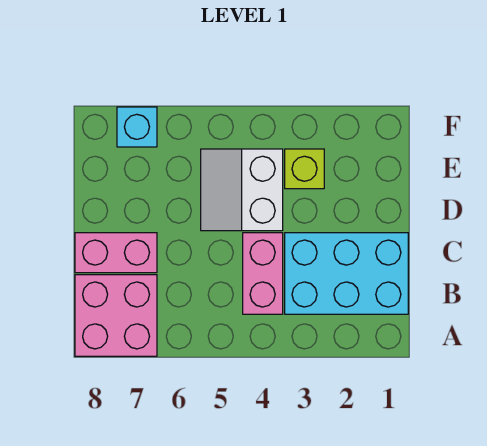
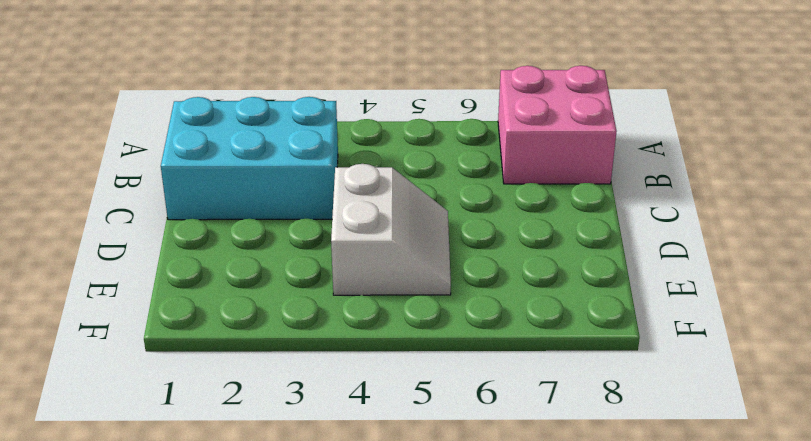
none -> pink brick B4:C4 level 1
none -> pink brick C7:C8 level 1

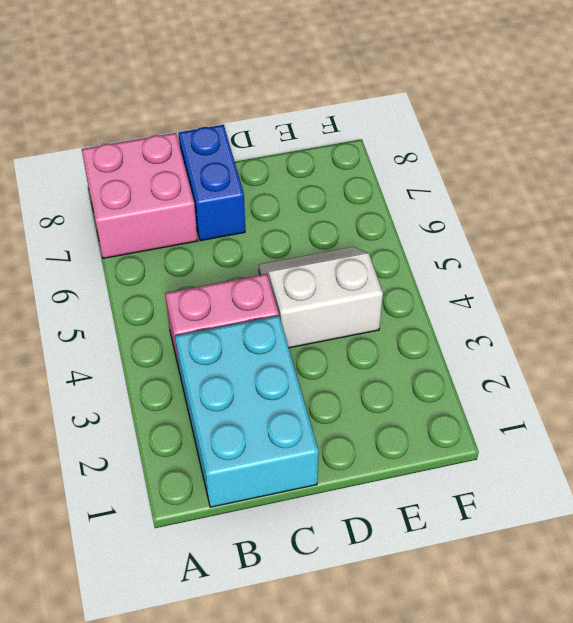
blue brick C7:C8 level 1 -> pink brick C7:C8 level 1
none -> lime brick E3 level 1
none -> cyan brick F7 level 1

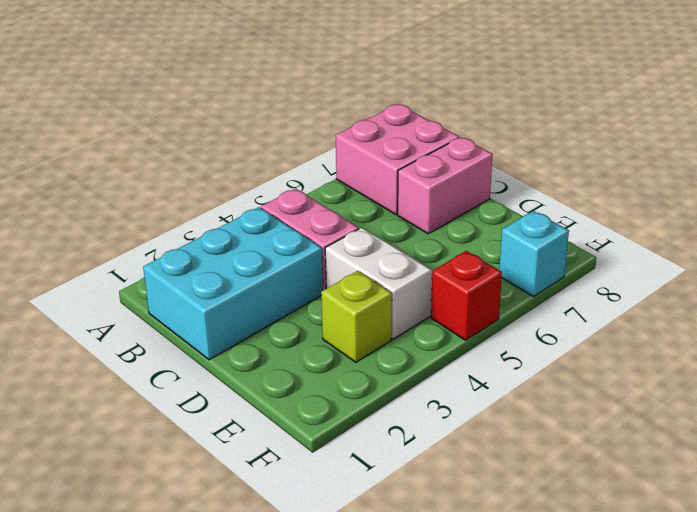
red brick F5 level 1 -> none

